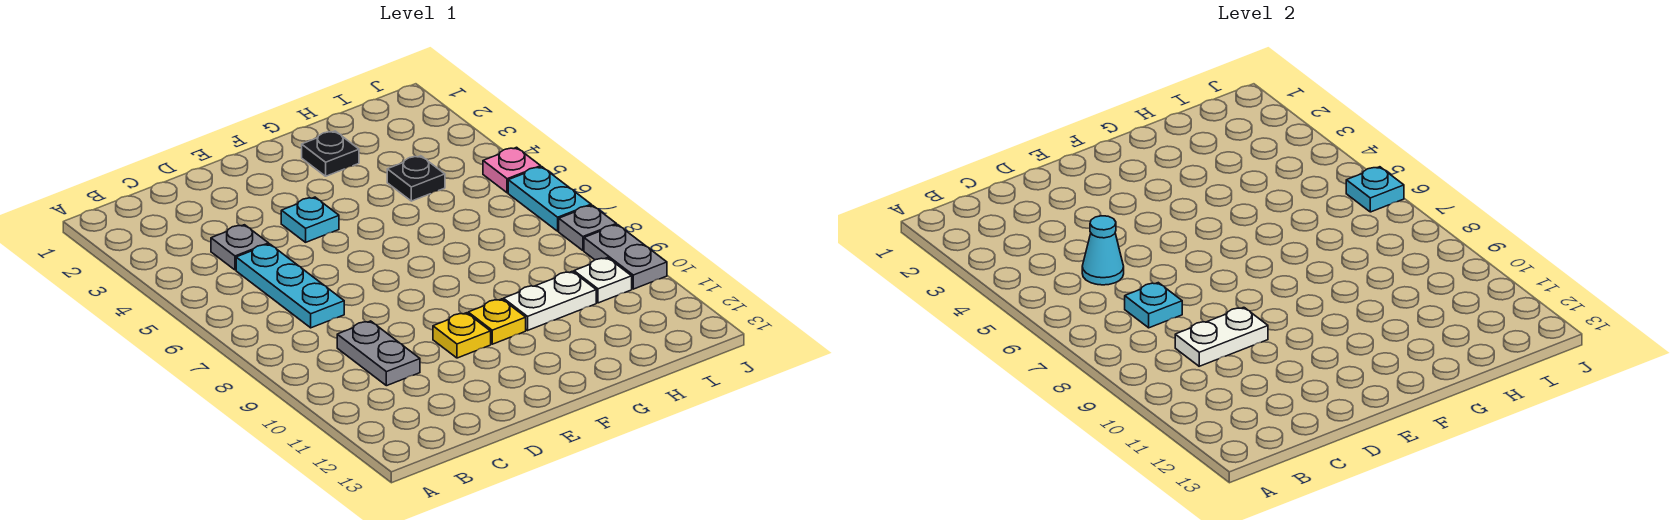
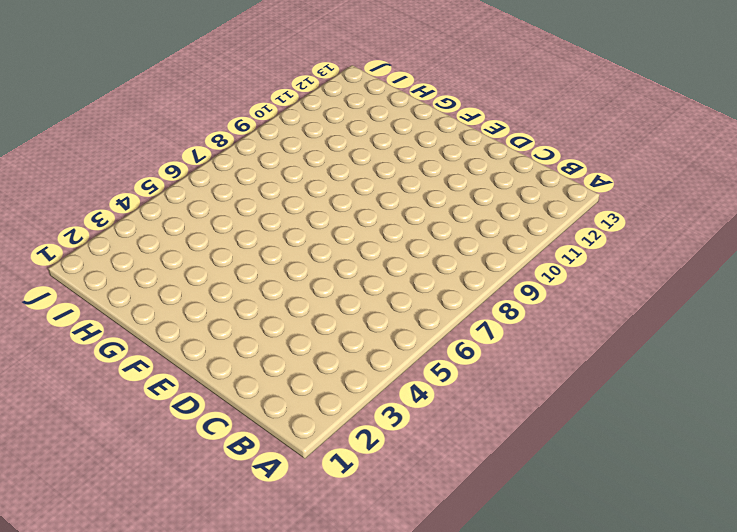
none -> grey plate C4 level 1
none -> cyan plate C5:C7 level 1
none -> grey plate C9:C10 level 1

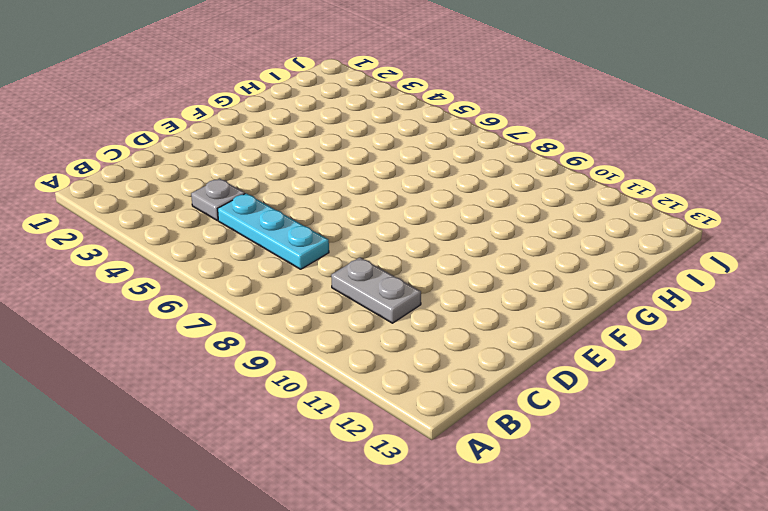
none -> cyan plate E4 level 1
none -> yellow plate E10 level 1
none -> yellow plate F10 level 1

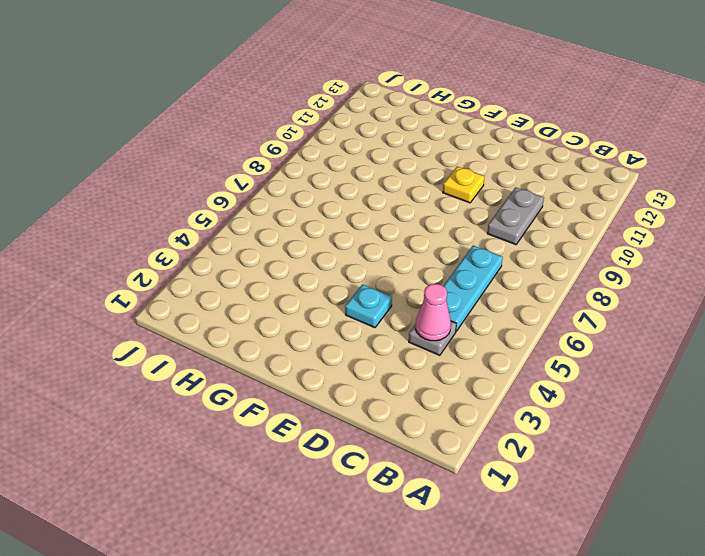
pink cone C4 level 2 -> none
none -> yellow plate F10 level 1
none -> black plate G2 level 1
none -> white plate G10:H10 level 1

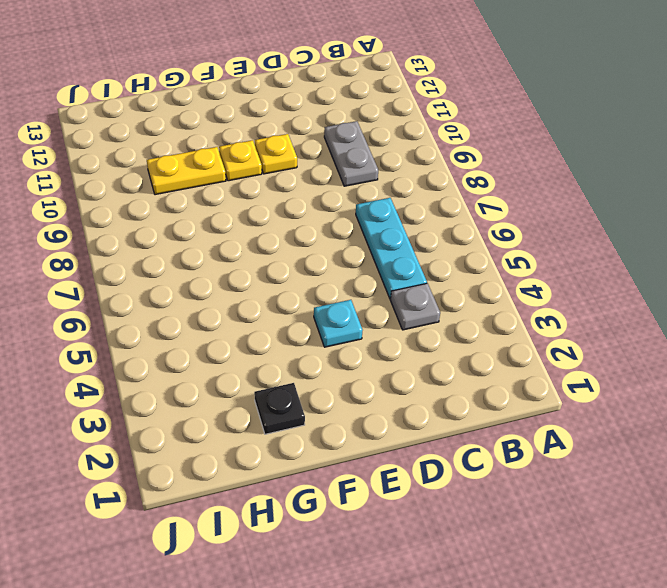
yellow plate G10:H10 level 1 -> white plate G10:H10 level 1
none -> black plate H4 level 1
none -> white plate I10 level 1
none -> pink plate J5 level 1

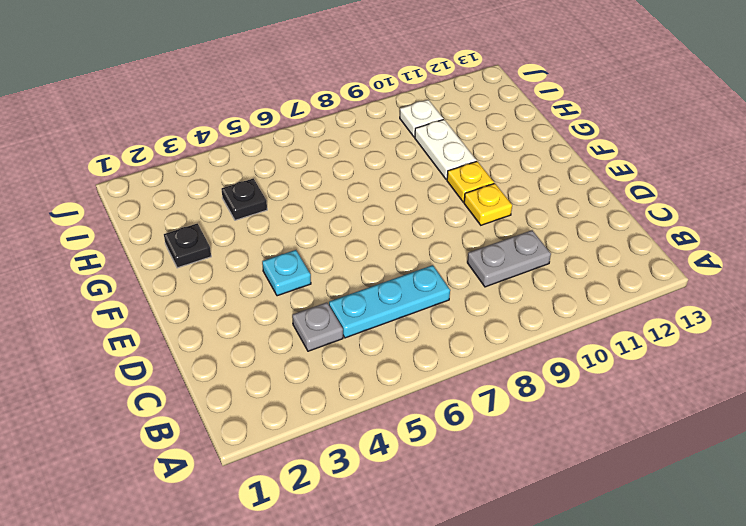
none -> pink plate J5 level 1
none -> cyan plate J6:J7 level 1
none -> grey plate J8 level 1

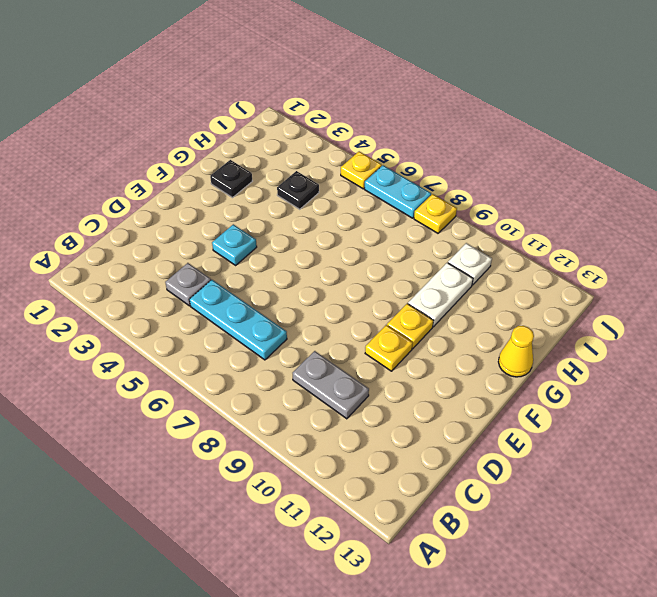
yellow cone G13 level 1 -> none
yellow plate J5 level 1 -> pink plate J5 level 1
yellow plate J8 level 1 -> grey plate J8 level 1
none -> grey plate J9:J10 level 1
none -> cyan cone C5 level 2
none -> cyan plate C7 level 2

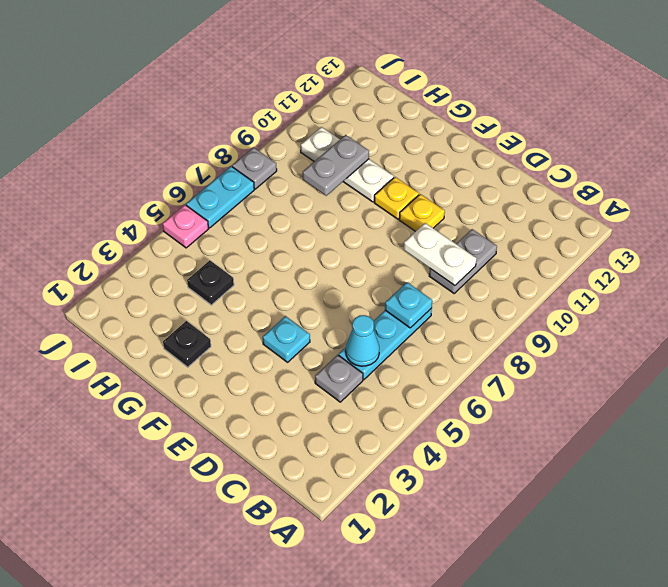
grey plate H9:H10 level 2 -> grey plate J9:J10 level 1
none -> cyan plate J6 level 2

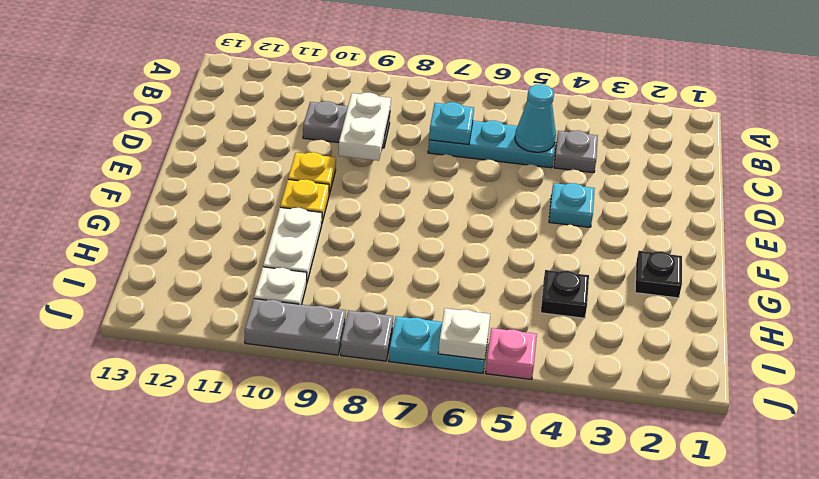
white plate J6 level 2 -> cyan plate J6 level 2

